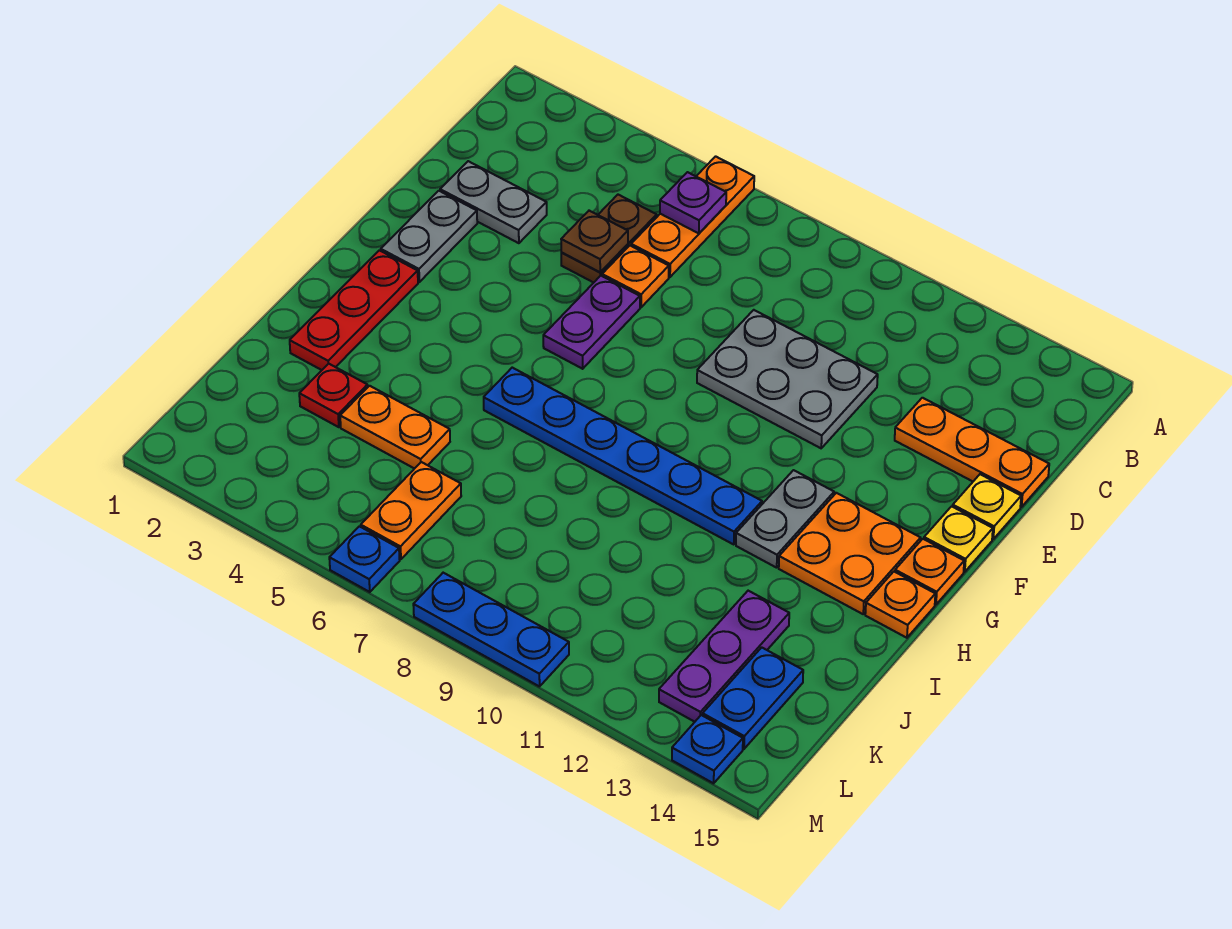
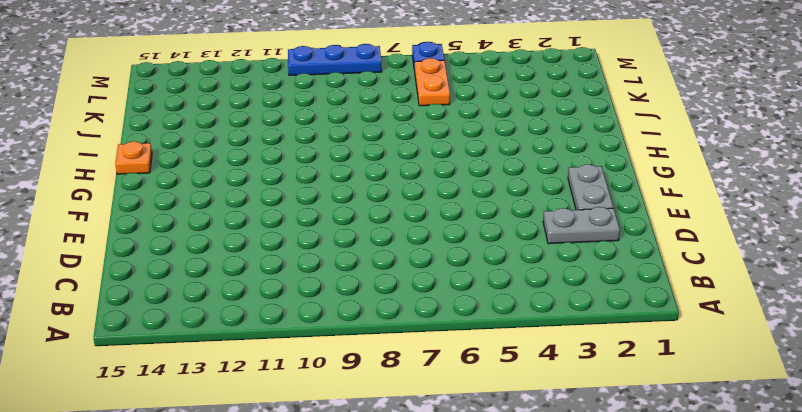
none -> orange plate A6:C6 level 1
none -> brown plate C5:D5 level 1
none -> orange plate D6 level 1

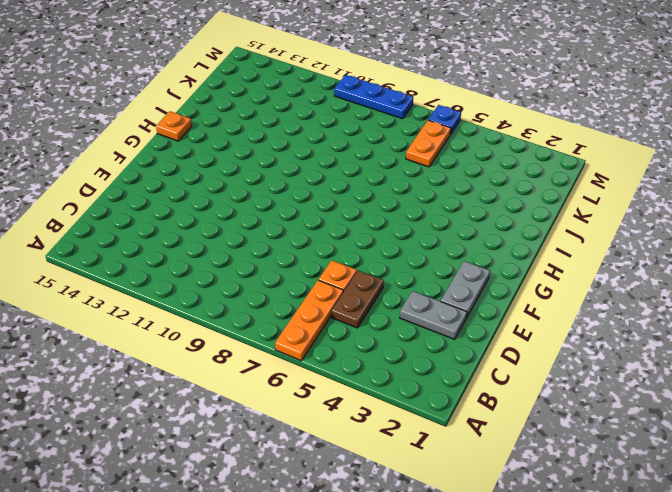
none -> grey plate D9:E11 level 1
none -> orange plate D13:D15 level 1
none -> purple plate E6:F6 level 1

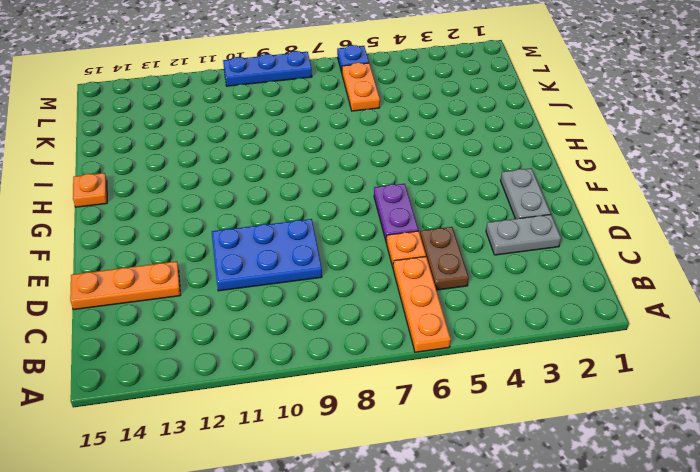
blue plate D9:E11 level 1 -> grey plate D9:E11 level 1
none -> yellow plate E15 level 1
none -> yellow plate F15 level 1
none -> red plate G2:I2 level 1

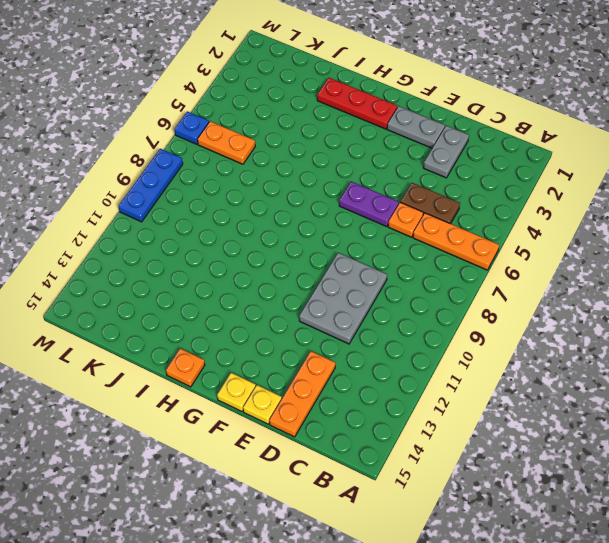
none -> grey plate G12:H12 level 1
none -> orange plate G13:H14 level 1
none -> orange plate G15 level 1

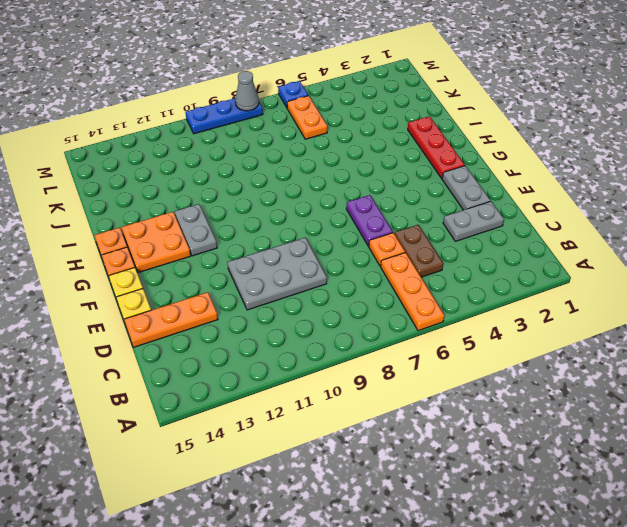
grey cone M8 level 2 -> none
none -> blue plate H6:H11 level 1
none -> red plate J3 level 1
none -> orange plate J4:J5 level 1

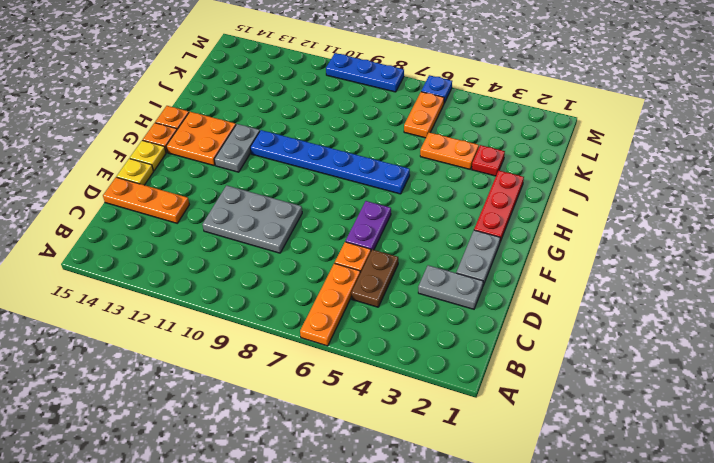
none -> purple plate J13:L13 level 1
none -> blue plate K14:L14 level 1
none -> blue plate M14 level 1

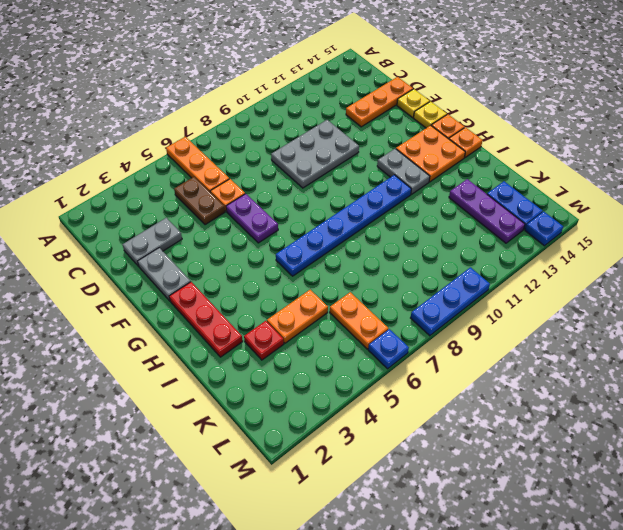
none -> purple plate B6 level 2
none -> brown plate D5 level 2

